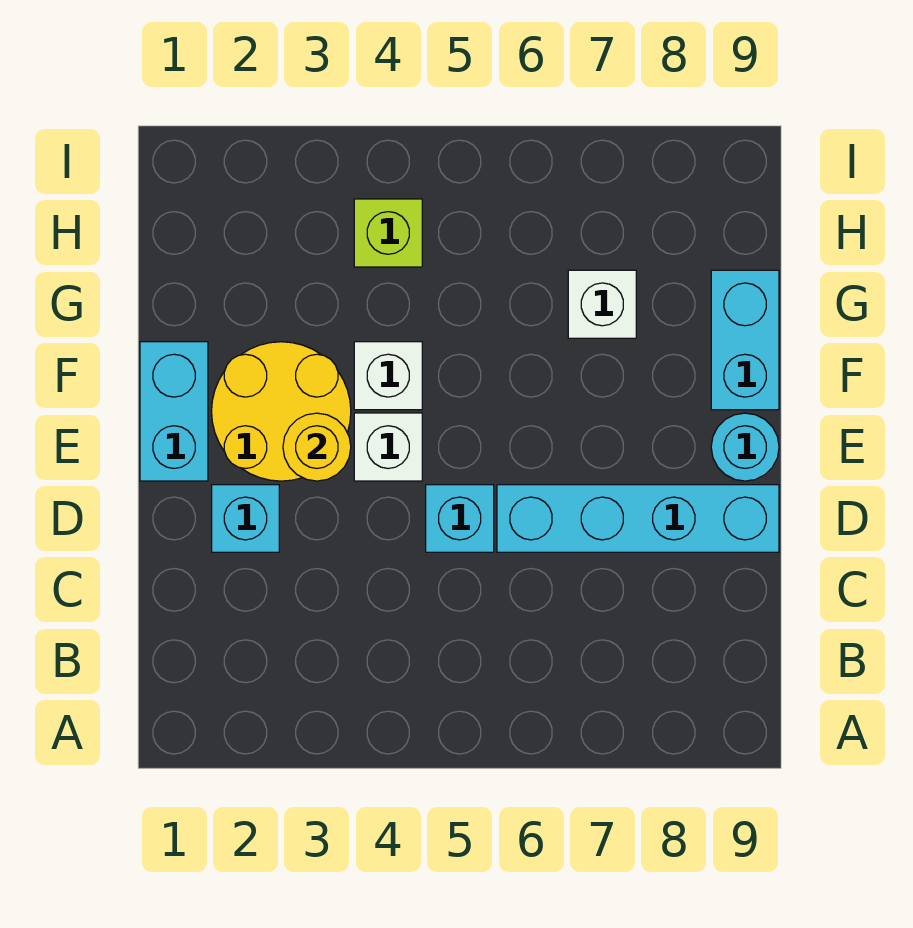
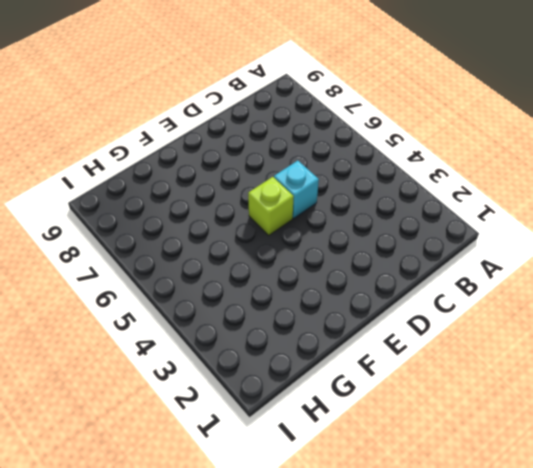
lime brick E5 level 1 -> lime brick H4 level 1
none -> cyan brick D2 level 1
none -> cyan brick D6:D9 level 1
none -> cyan brick E1:F1 level 1

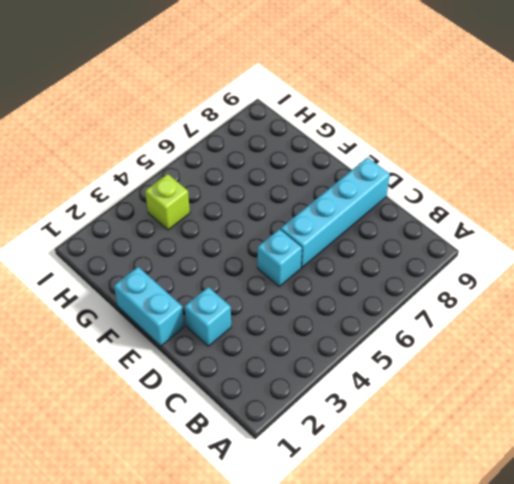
none -> yellow round brick E2:F3 level 1
none -> white brick E4 level 1
none -> cyan round brick E9 level 1

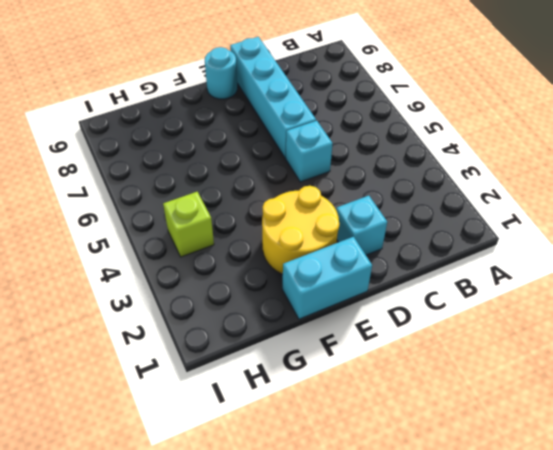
none -> white brick E4 level 1
none -> white brick F4 level 1
none -> cyan brick F9:G9 level 1

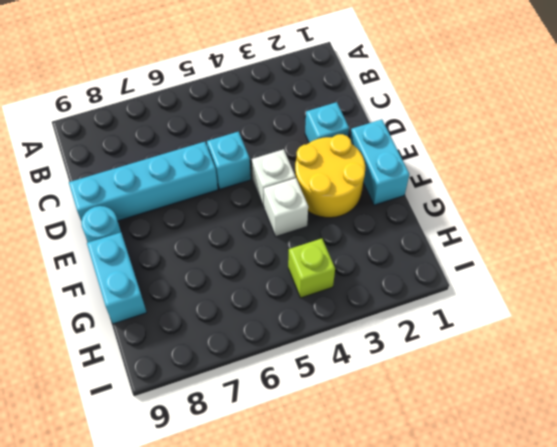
none -> white brick G7 level 1
none -> yellow round brick E3 level 2

